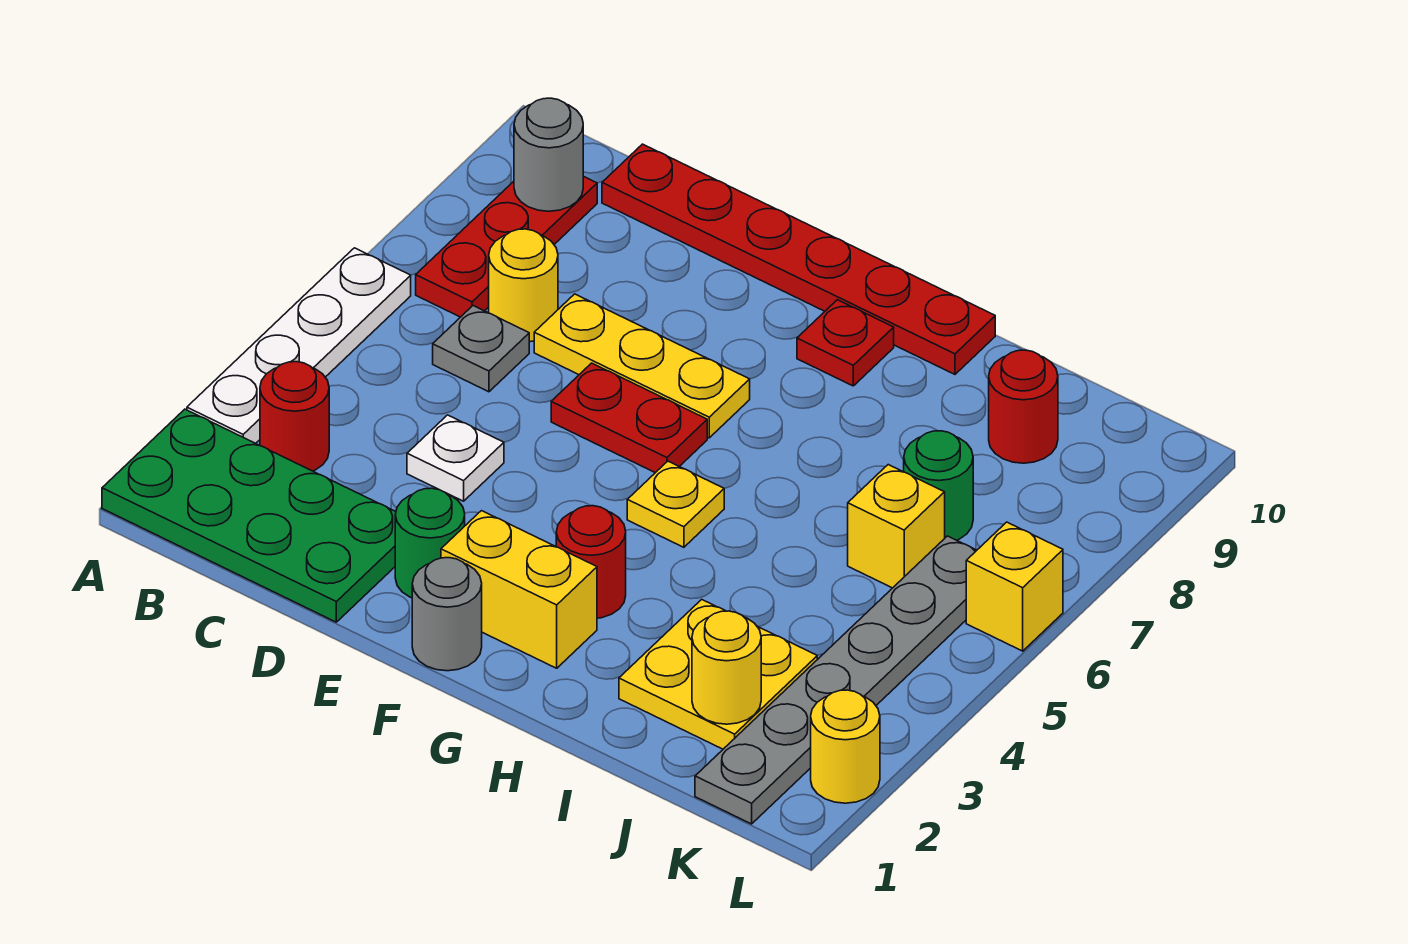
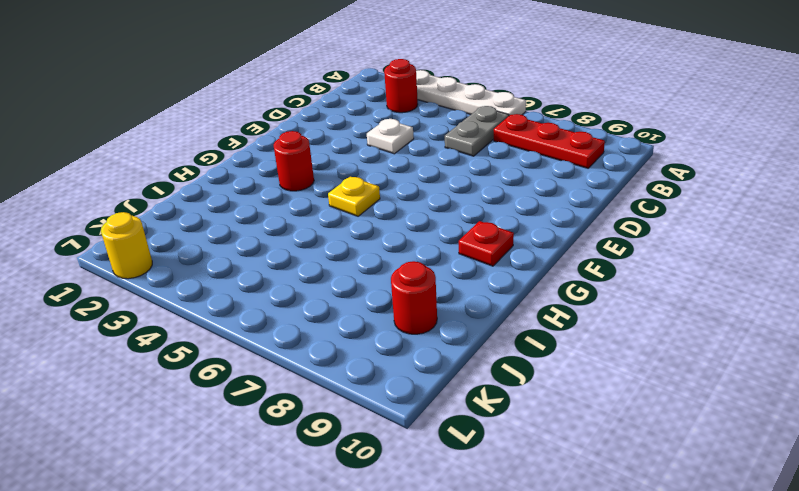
grey plate B6:C6 level 1 -> grey plate C6 level 1
none -> green plate A1:D2 level 1
none -> yellow round brick C7 level 1
none -> red plate C10:H10 level 1

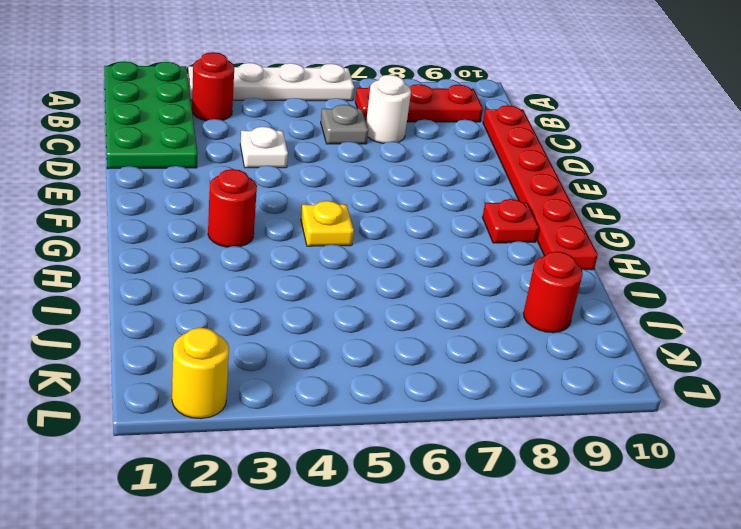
white round brick C7 level 1 -> yellow round brick C7 level 1
none -> yellow plate D7:F7 level 1
none -> green round brick E2 level 1
none -> red plate E6:F6 level 1

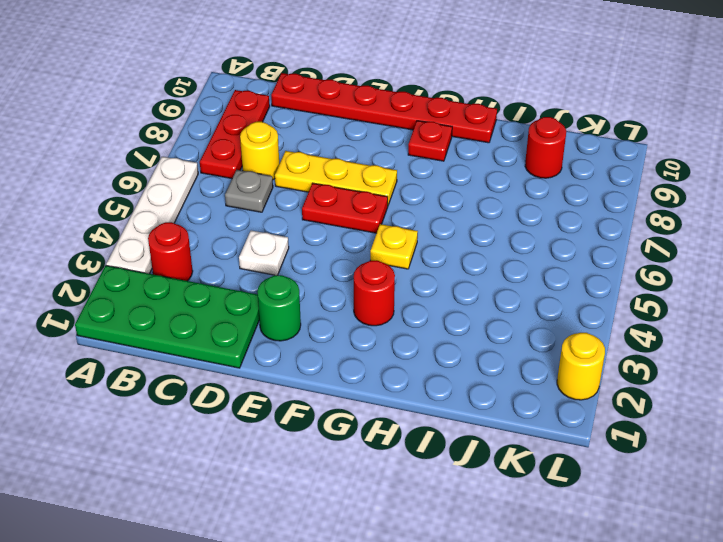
none -> grey round brick F1 level 1
none -> yellow brick F2:G2 level 1
none -> yellow plate I2:J3 level 1

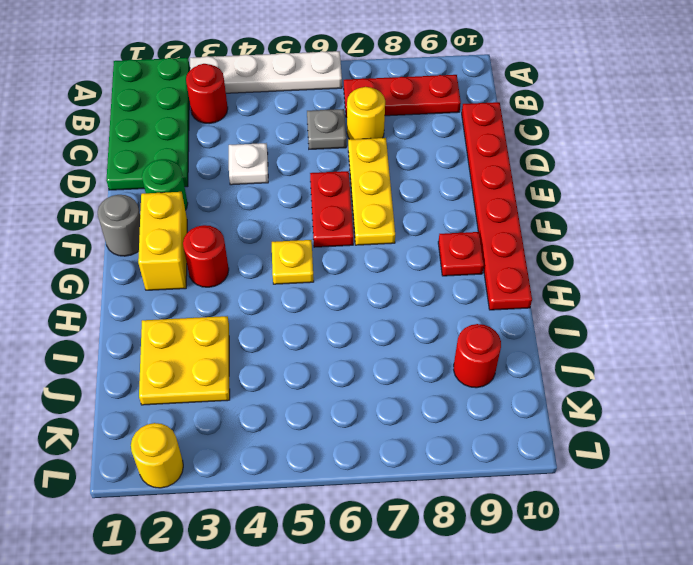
none -> yellow brick J6 level 1
none -> green round brick J7 level 1
none -> grey plate K1:K6 level 1

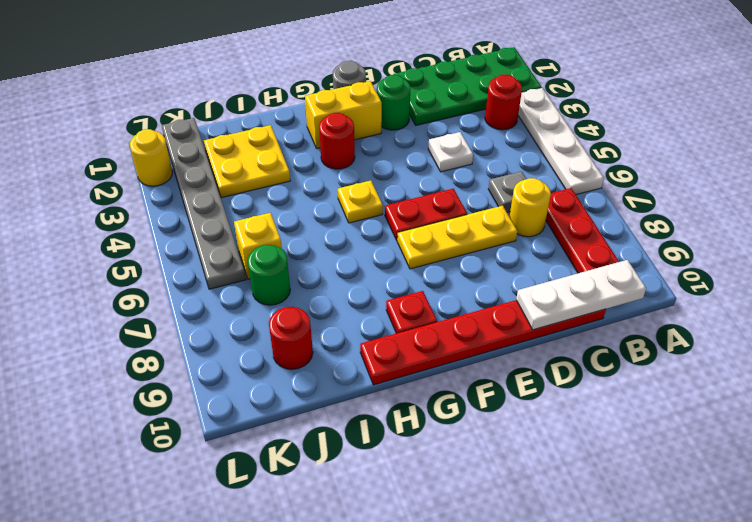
white plate B10:D10 level 2 -> none
none -> yellow brick L6 level 1
none -> grey round brick B9 level 2
none -> yellow round brick J2 level 2

